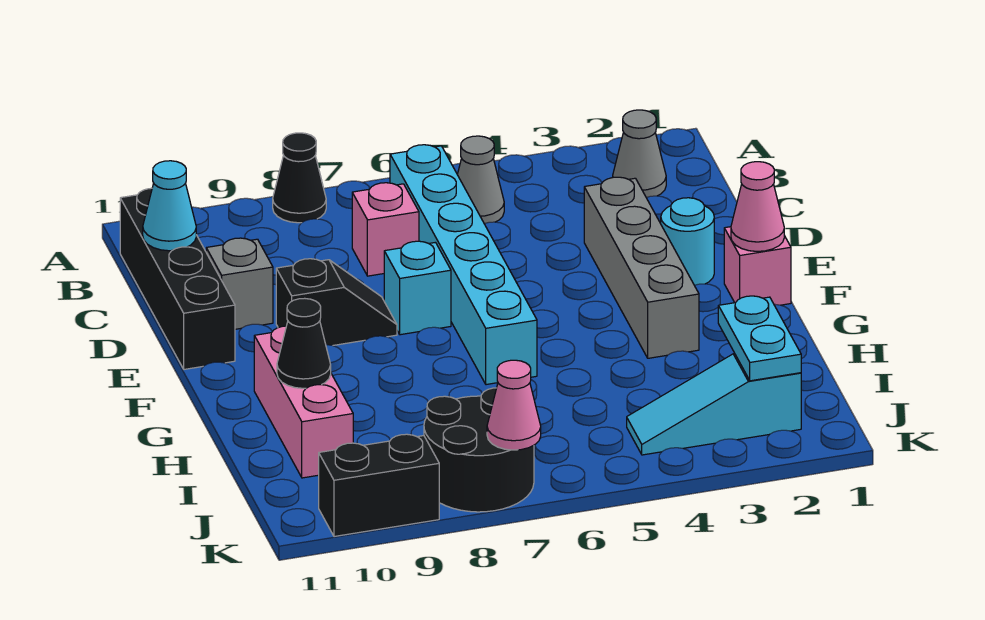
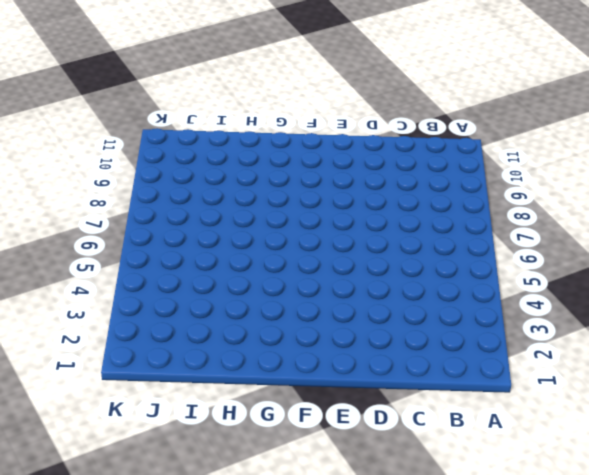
none -> black cone A8 level 1
none -> grey cone B2 level 1
none -> grey cone B5 level 1

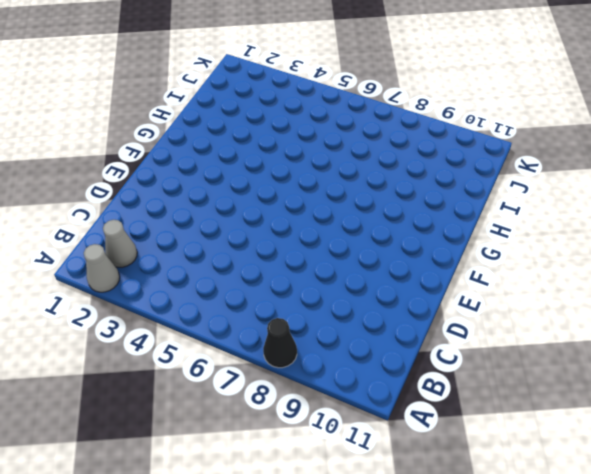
grey cone A2 level 1 -> grey cone B5 level 1
none -> cyan brick B6:G6 level 1
none -> black brick B11:E11 level 1
none -> pink brick C7 level 1

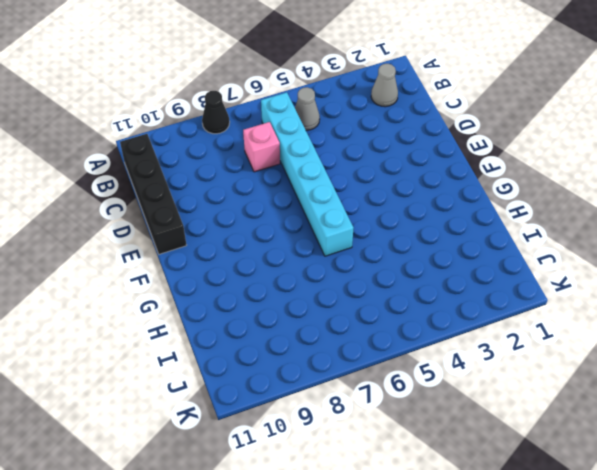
none -> grey brick D3:G3 level 1
none -> grey brick D10 level 1
none -> cyan round brick E2 level 1

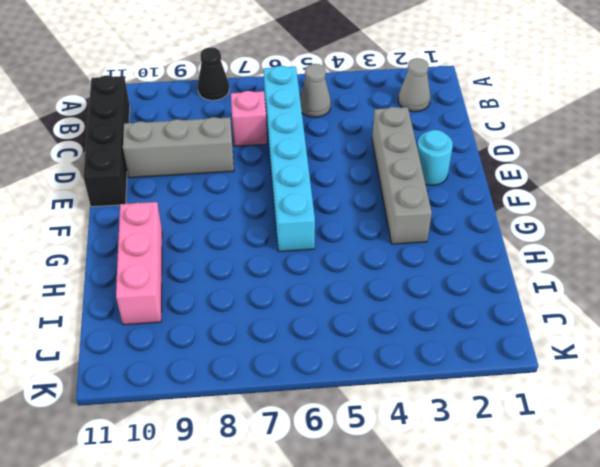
grey brick D8:D10 level 1 -> grey brick D10 level 1
none -> cyan brick E7 level 1
none -> black slope E8:E9 level 1 top 9
none -> pink brick F1 level 1

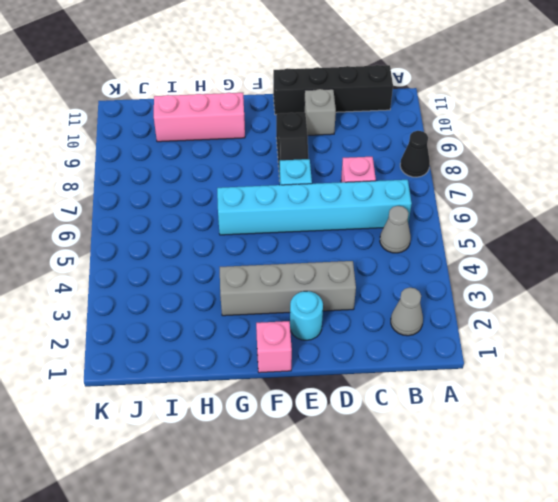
none -> cyan slope J2:J4 level 1 top 2
none -> black round brick J7:K8 level 1
none -> black brick K9:K10 level 1

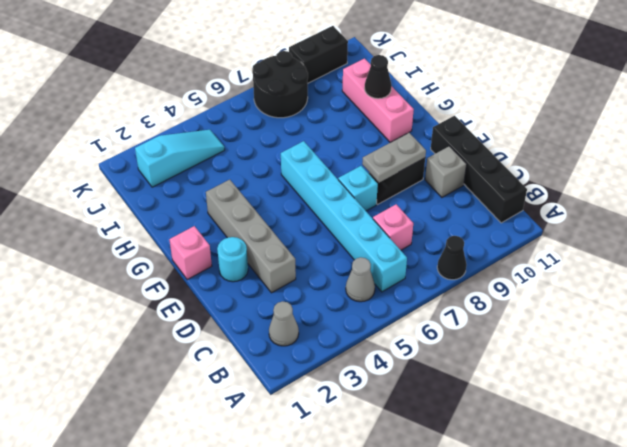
grey plate E8:E9 level 2 -> none
none -> cyan cone C11 level 2
none -> pink cone F1 level 2
none -> cyan plate I2:J2 level 2

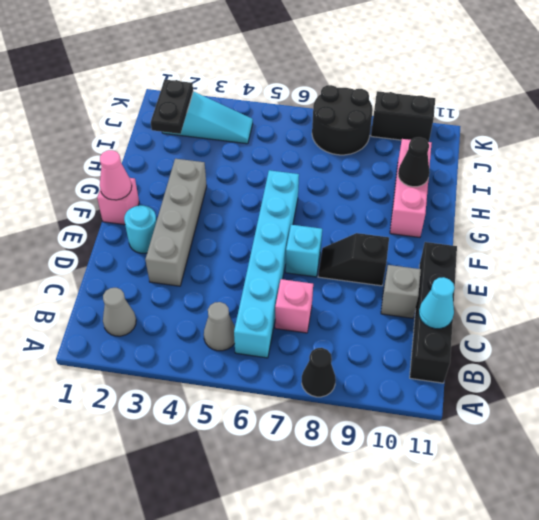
black plate I2:J2 level 2 -> cyan plate I2:J2 level 2
none -> pink cone K7 level 2

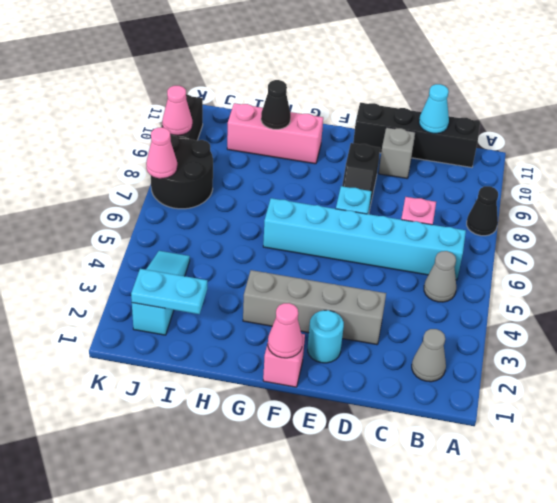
pink cone K9 level 2 -> none

